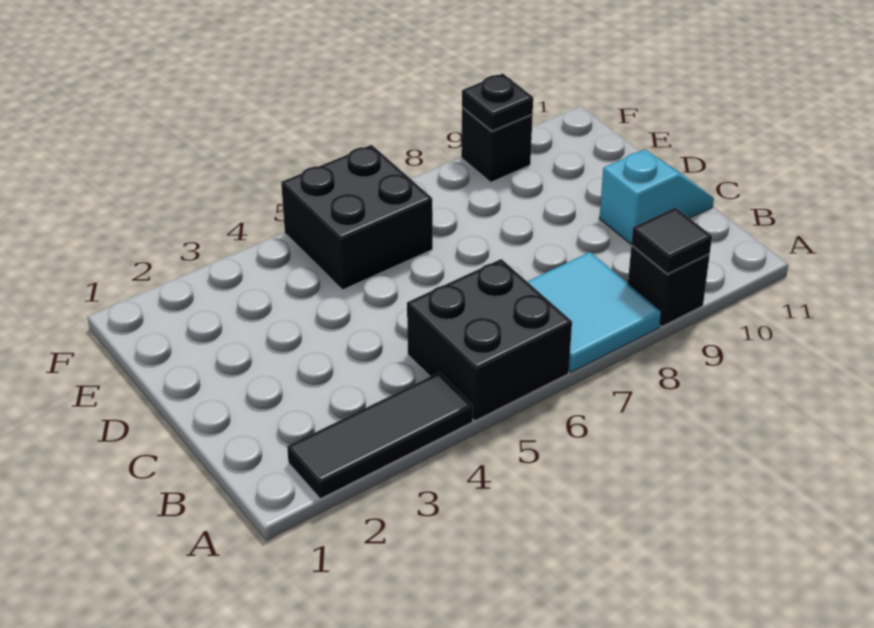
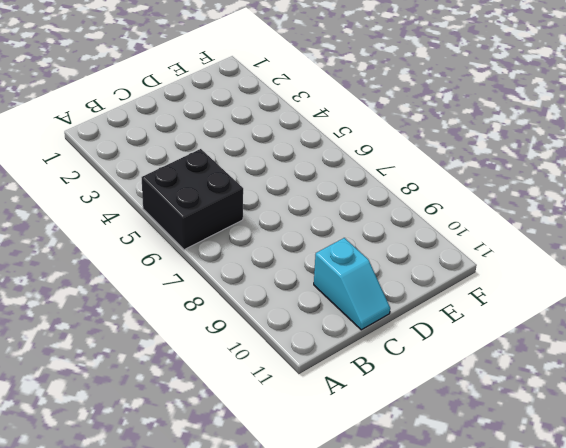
none -> black tile A2:A4 level 1
none -> cyan tile A7:B8 level 1

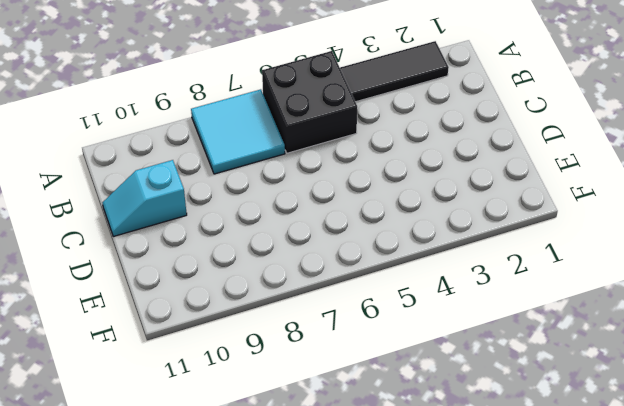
none -> black brick A9 level 1
none -> black brick E5:F6 level 1

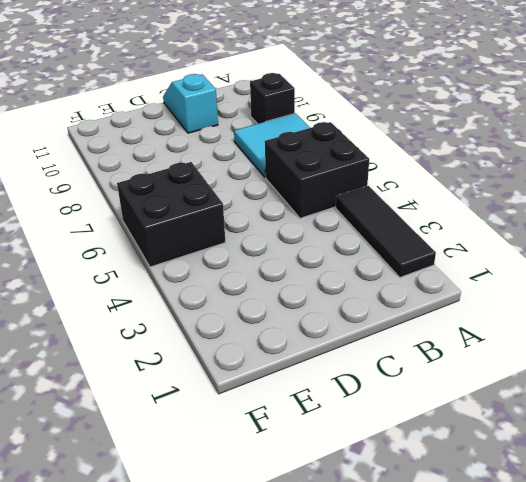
none -> black brick F9 level 1
none -> black tile A9 level 2

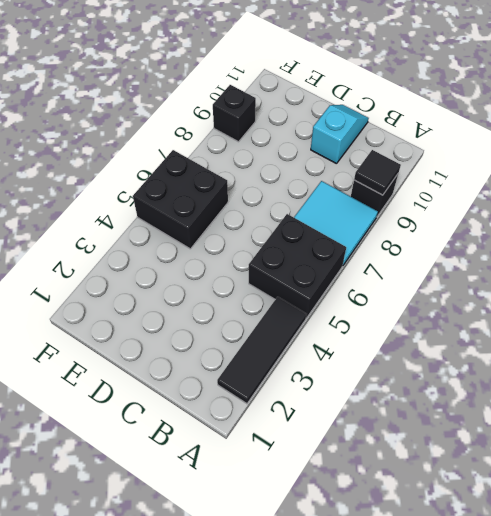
none -> black plate F9 level 2

